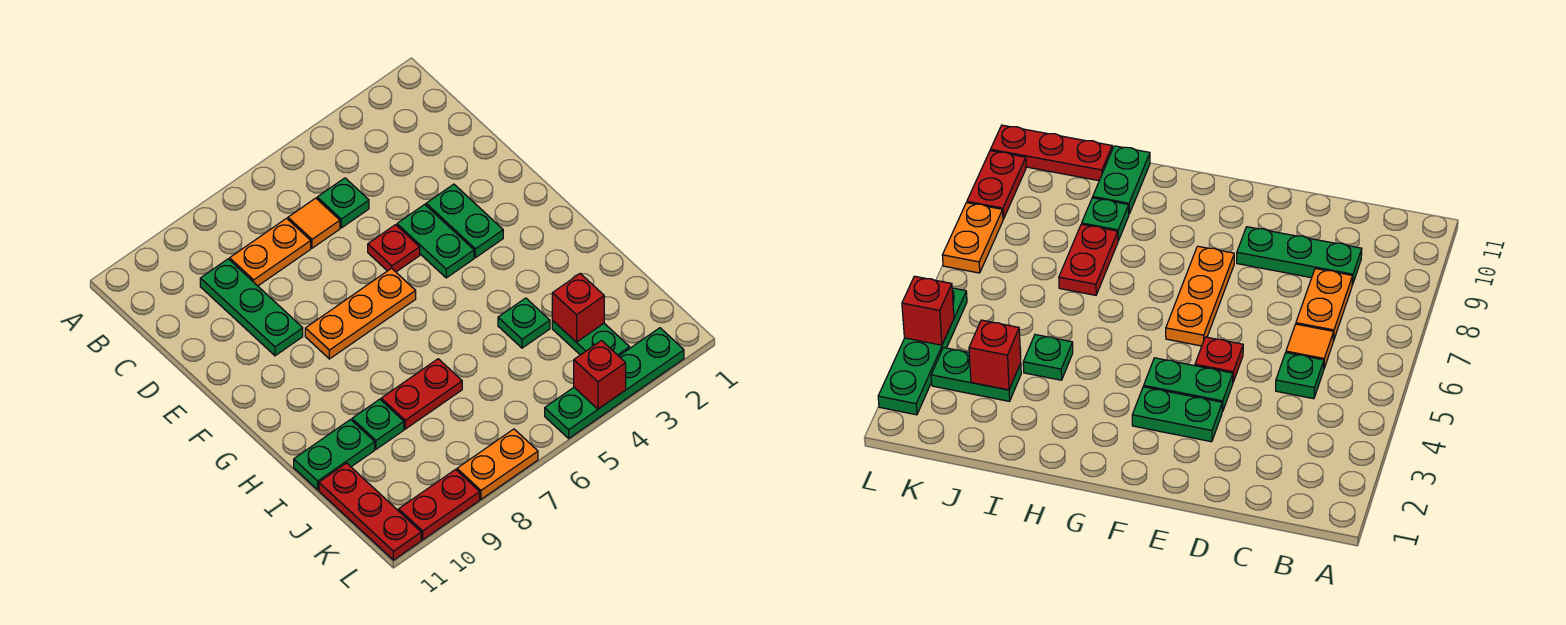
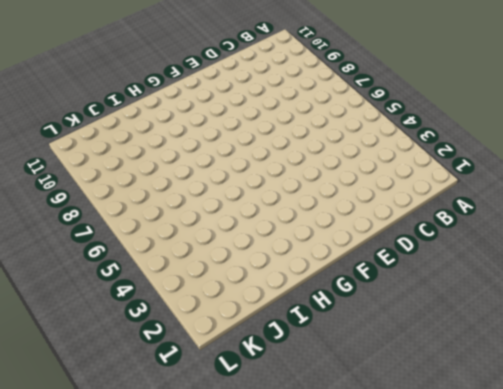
none -> green plate C5 level 1
none -> orange tile C6 level 1
none -> orange plate C7:C8 level 1

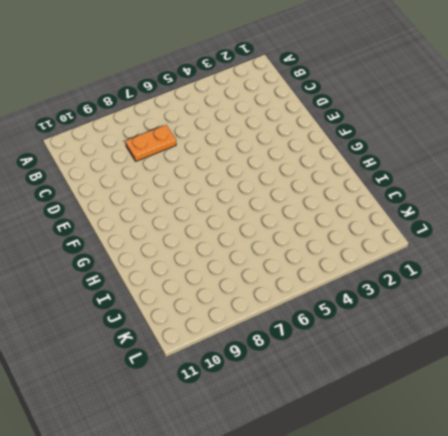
none -> green plate C5 level 1
none -> orange tile C6 level 1
none -> green plate C9:E9 level 1

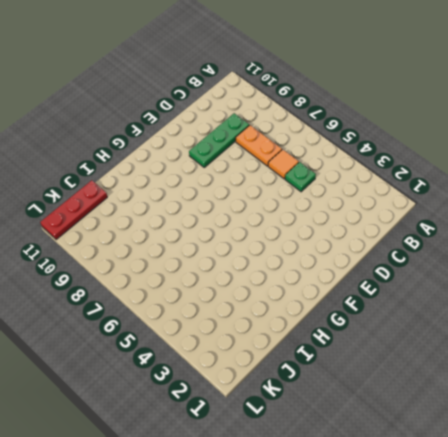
none -> green plate E3:F3 level 1
none -> green plate E4:F4 level 1
none -> red plate E5 level 1

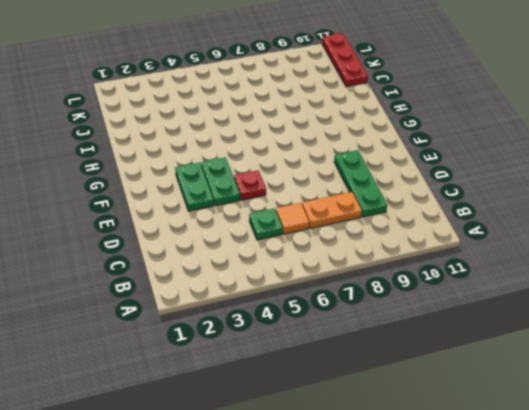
none -> orange plate F6:F8 level 1
none -> green plate I4 level 1
none -> red plate I7:I8 level 1

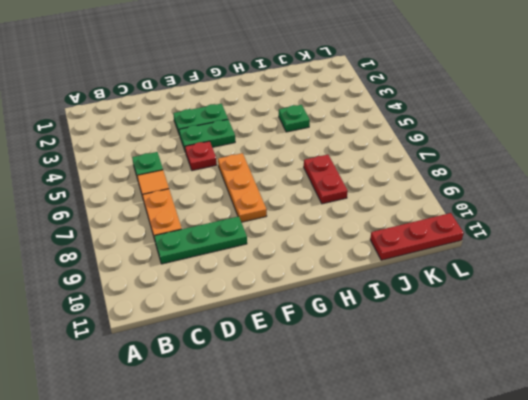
none -> green plate I9 level 1
none -> green plate I10:I11 level 1
none -> green plate J3:K3 level 1

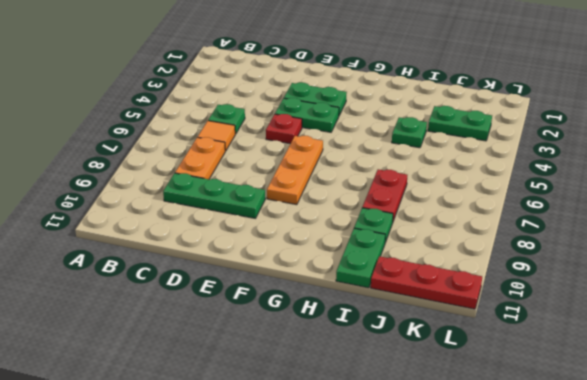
none -> green plate L2:L5 level 1
none -> orange plate L7:L8 level 1
none -> red plate L9:L10 level 1

